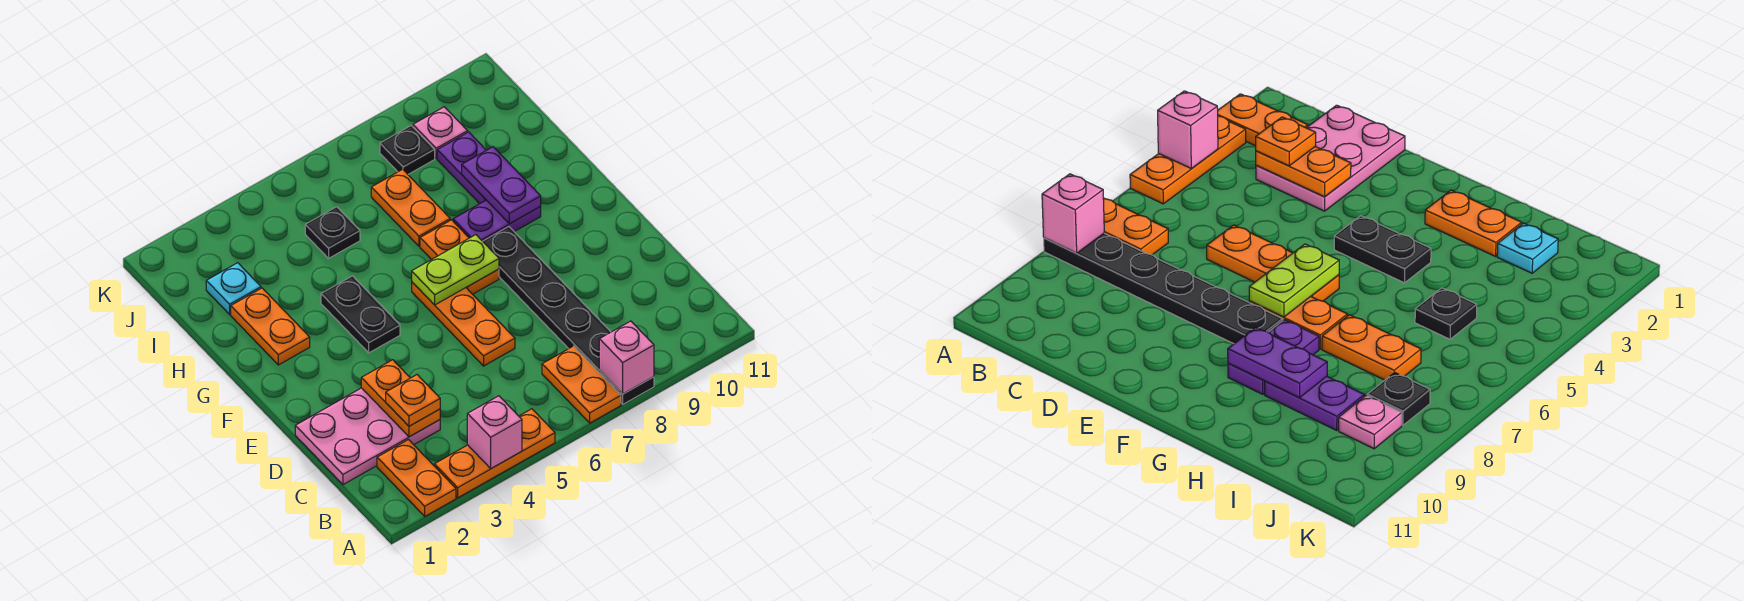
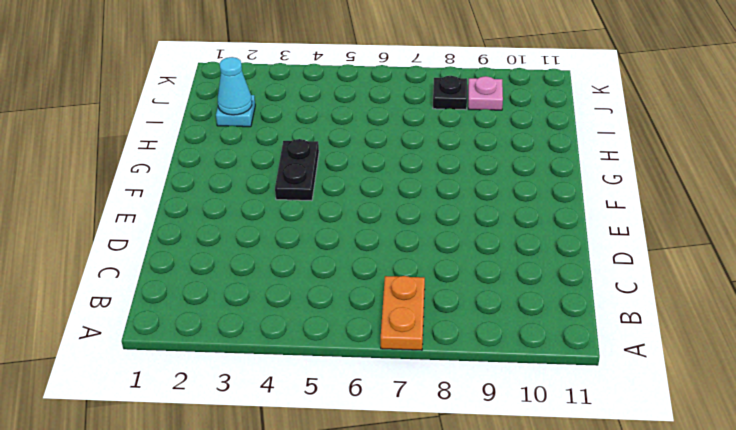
cyan cone I2 level 2 -> none
none -> orange plate A2:B2 level 1
none -> orange plate A3:A5 level 1
none -> black plate A8:F8 level 1

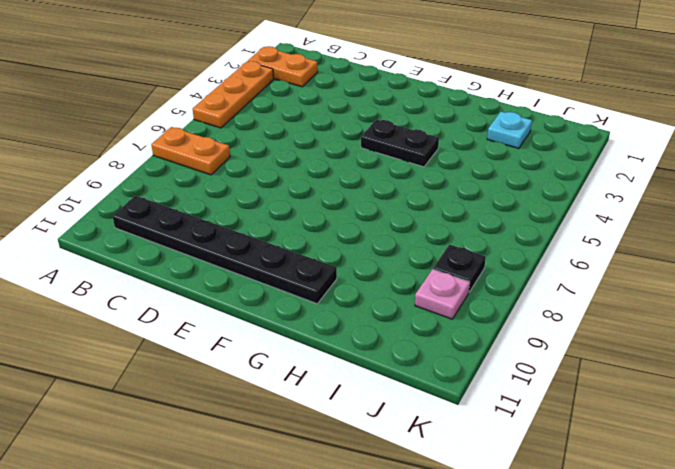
black plate B10:G10 level 1 -> black plate A8:F8 level 1
none -> pink plate C1:D3 level 1
none -> orange plate D6:F6 level 1
none -> orange plate F7:G7 level 1

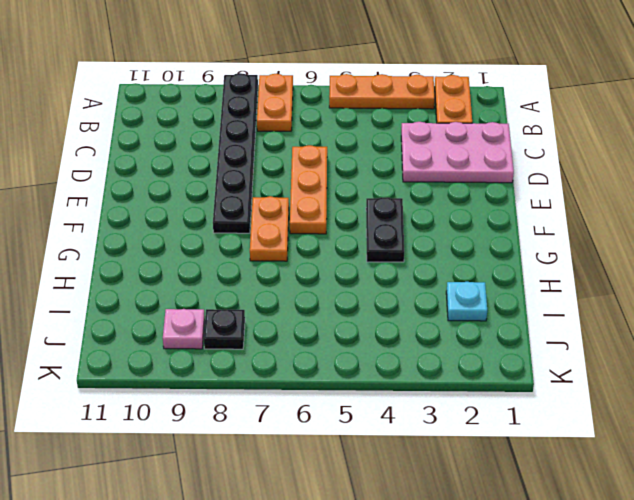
none -> orange plate G2:H2 level 1
none -> purple plate G8:G9 level 1
none -> orange plate H7:I7 level 1

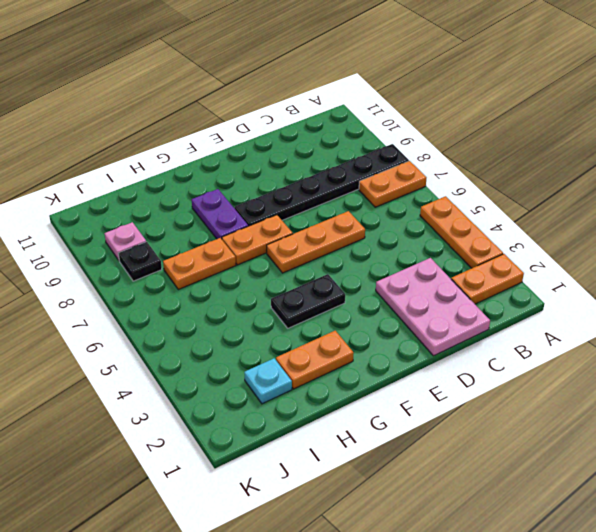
none -> purple plate H9:I9 level 1
none -> black plate I5 level 1
none -> pink brick A4 level 2

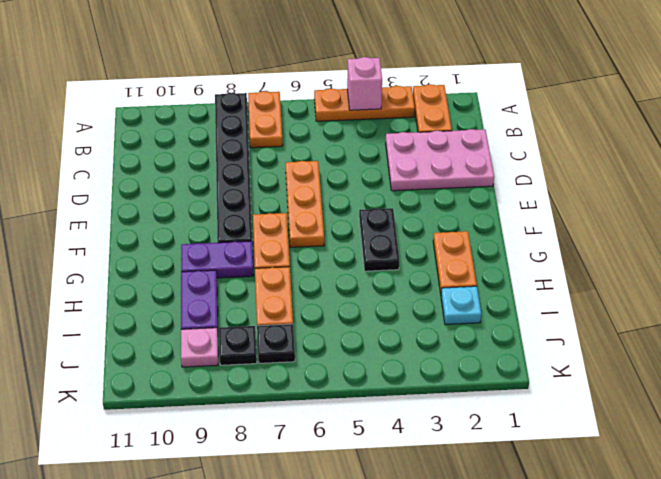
black plate J7 level 1 -> black plate I5 level 1
none -> pink brick A8 level 2
none -> orange plate C3:D3 level 2
none -> lime plate F6:F7 level 2

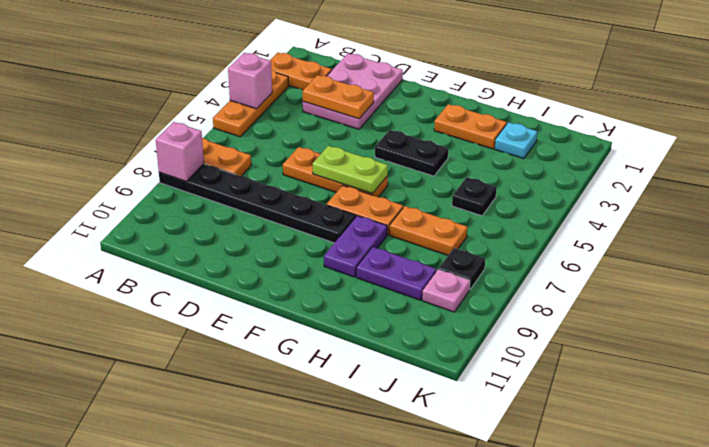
lime plate E6:F6 level 2 -> lime plate F6:F7 level 2
none -> purple plate G9:H9 level 2
none -> orange plate C3 level 3

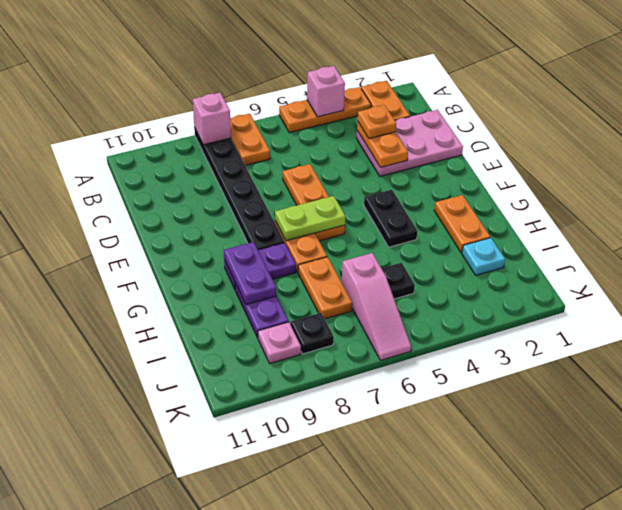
pink slope I6:K6 level 1 top I -> none

